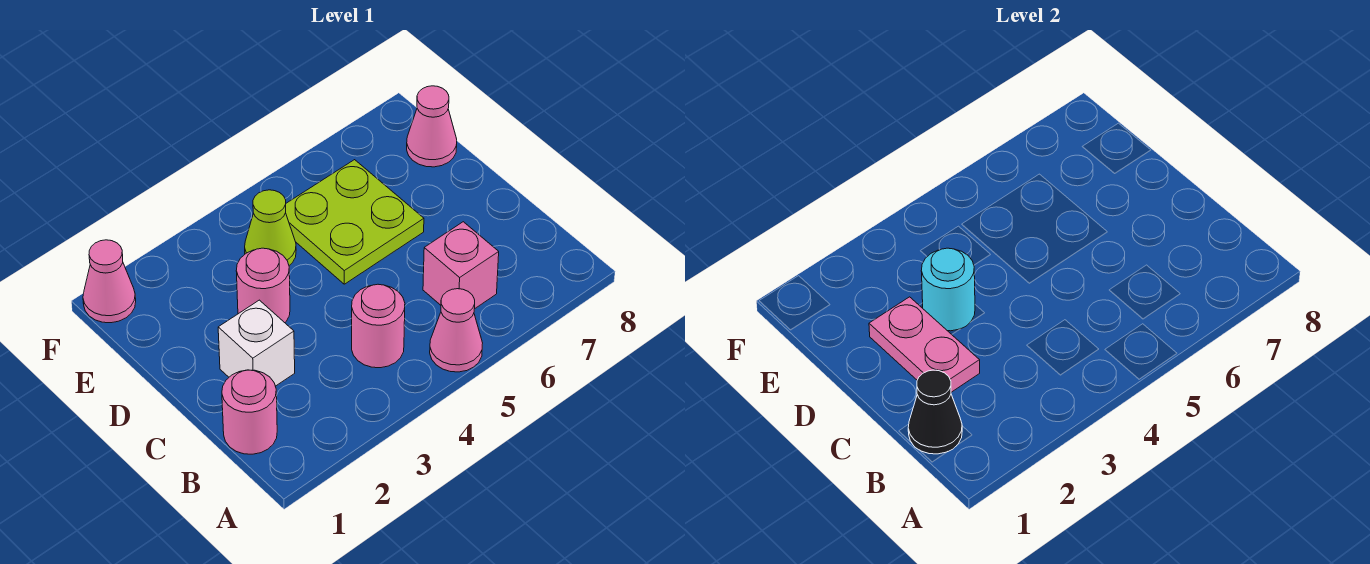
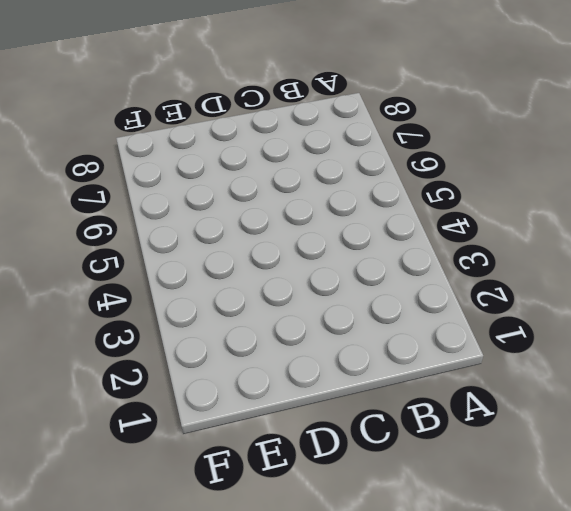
none -> pink cone A5 level 1
none -> pink round brick B1 level 1
none -> pink round brick B4 level 1

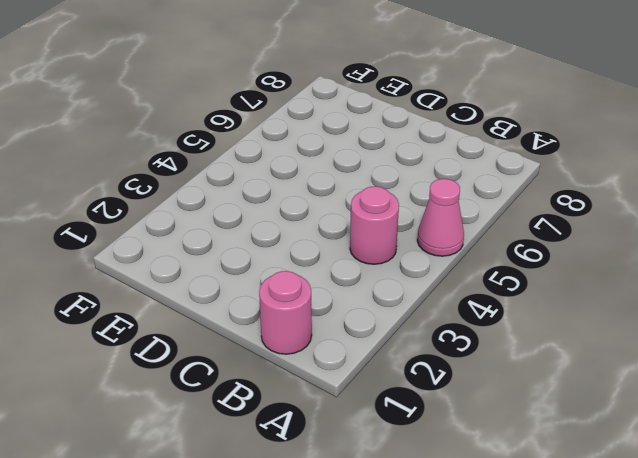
none -> pink brick B6 level 1
none -> white brick C2 level 1
none -> pink round brick D3 level 1

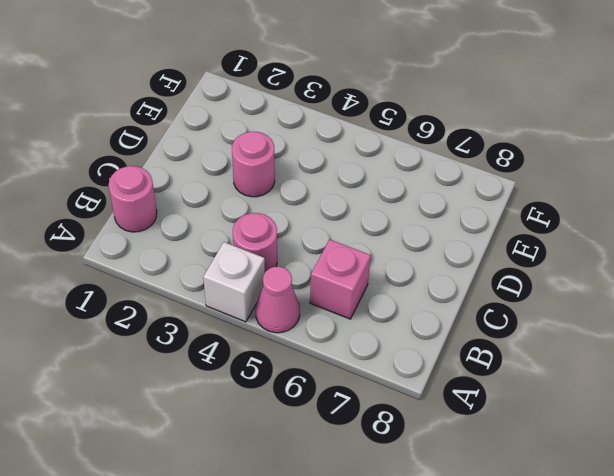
white brick A4 level 1 -> white brick C2 level 1
none -> lime plate D5:E6 level 1
none -> lime cone E4 level 1
none -> pink cone E8 level 1

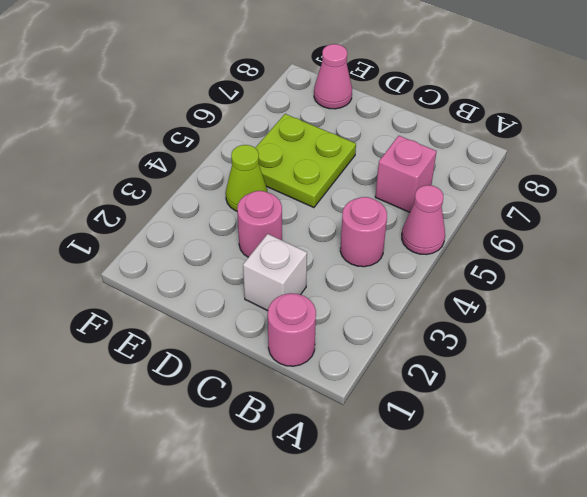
none -> pink cone F1 level 1
none -> black cone B1 level 2
none -> pink plate C2:D2 level 2

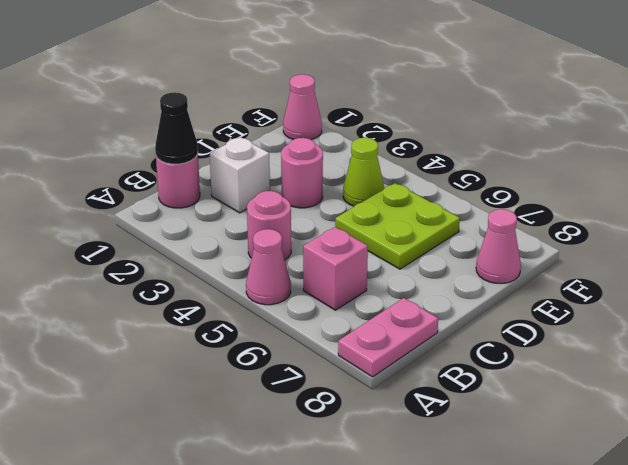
pink plate A8:B8 level 1 -> pink plate C2:D2 level 2
none -> cyan round brick D3 level 2

